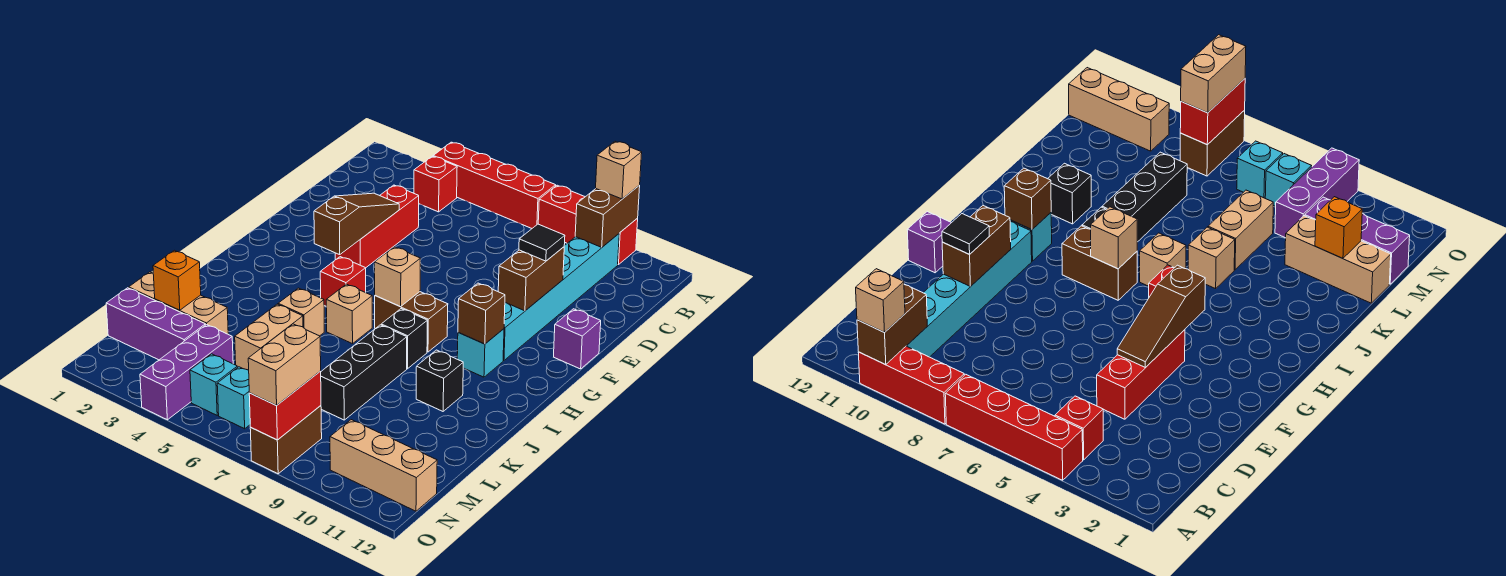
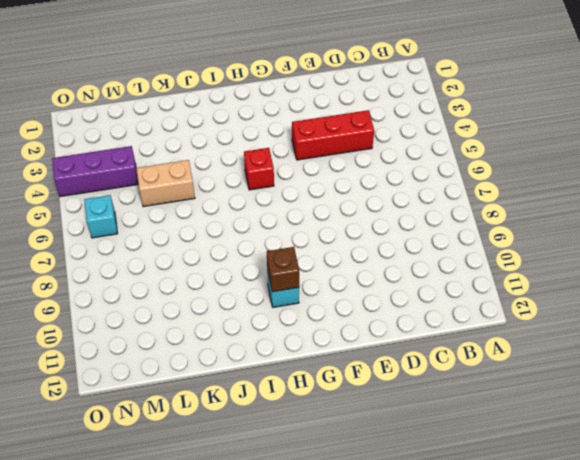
none -> red brick A4:A7 level 1
none -> red brick A8:A10 level 1
none -> red brick B4 level 1
none -> cyan brick B10:G10 level 1

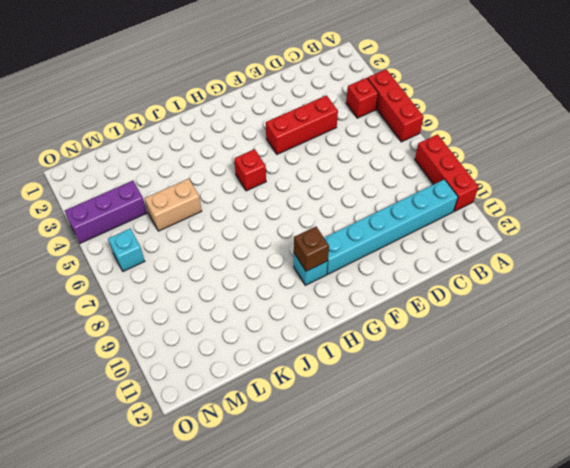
red brick A4:A6 level 1 -> red brick A4:A7 level 1
none -> purple brick F12 level 1
none -> brown brick H7:H8 level 1
none -> tan brick I6 level 1
none -> black brick I8 level 1

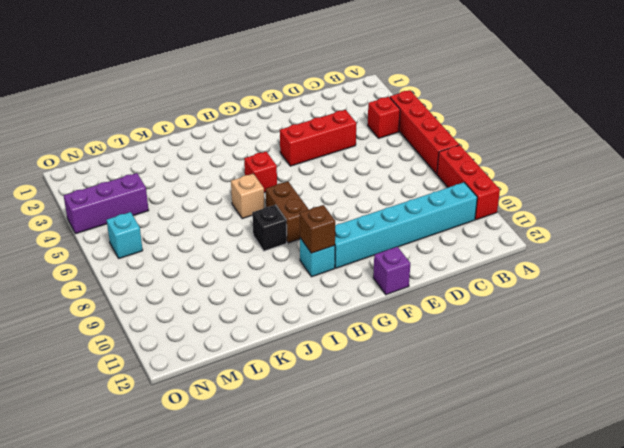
none -> tan brick J5 level 1
none -> black brick J8:L8 level 1
none -> black brick J10 level 1
none -> tan brick K5:L5 level 1

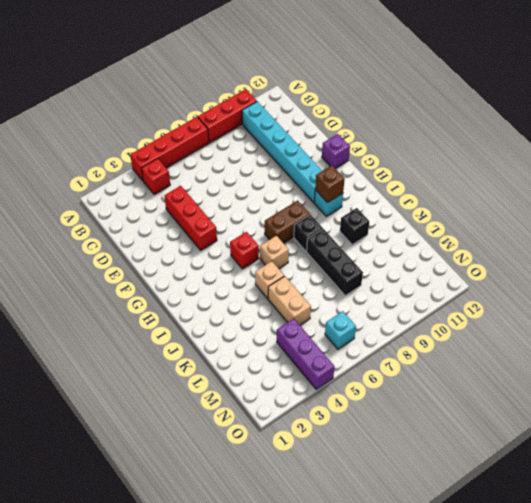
none -> tan brick L1:L3 level 1
none -> purple brick M1:M3 level 1
none -> cyan brick N5 level 1
none -> brown brick N8:O8 level 1

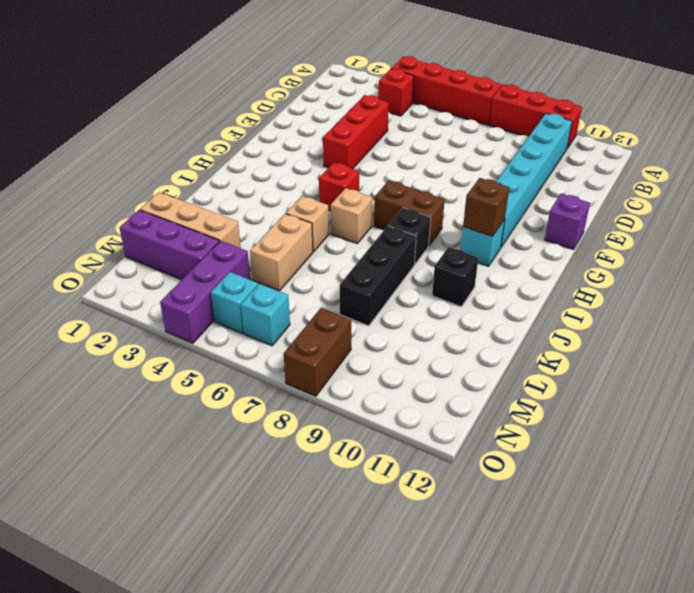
none -> tan brick N10:N12 level 1
none -> brown brick A10:B10 level 2
none -> brown slope E4:G4 level 2 top G
none -> brown brick E10:F10 level 2

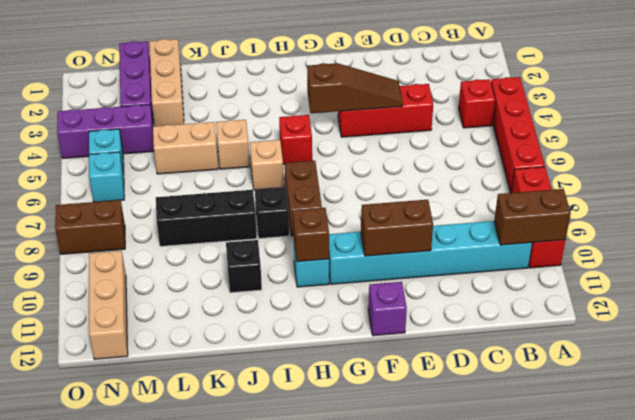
none -> tan brick H7 level 2
none -> orange brick L2 level 2
none -> red brick N8:O8 level 2
none -> tan brick A10 level 3

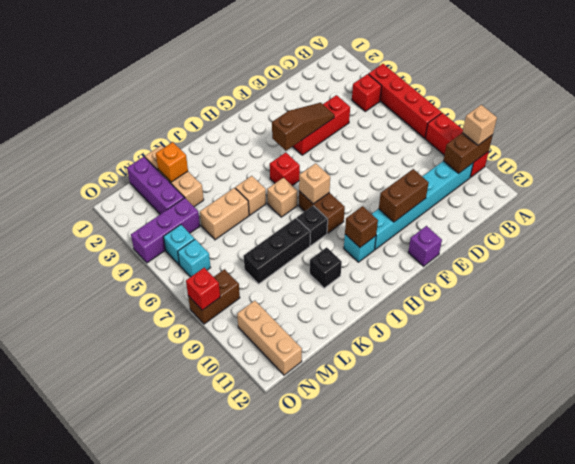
red brick O8 level 2 -> red brick N8:O8 level 2
none -> black tile E10 level 3
none -> tan brick N8:O8 level 3

